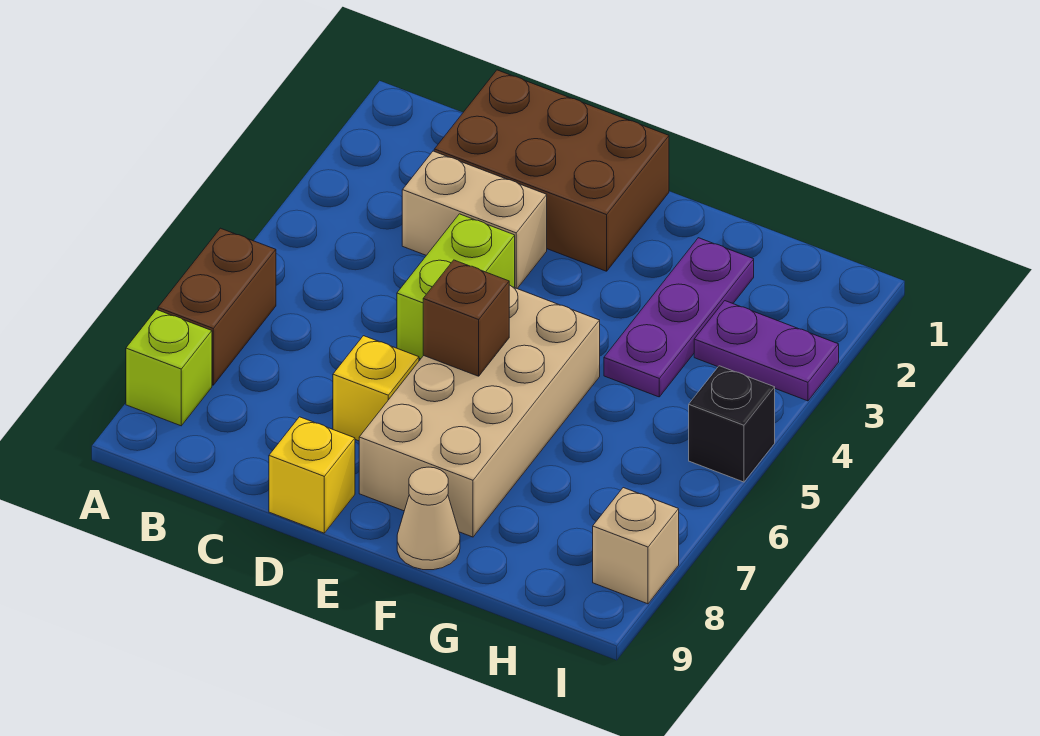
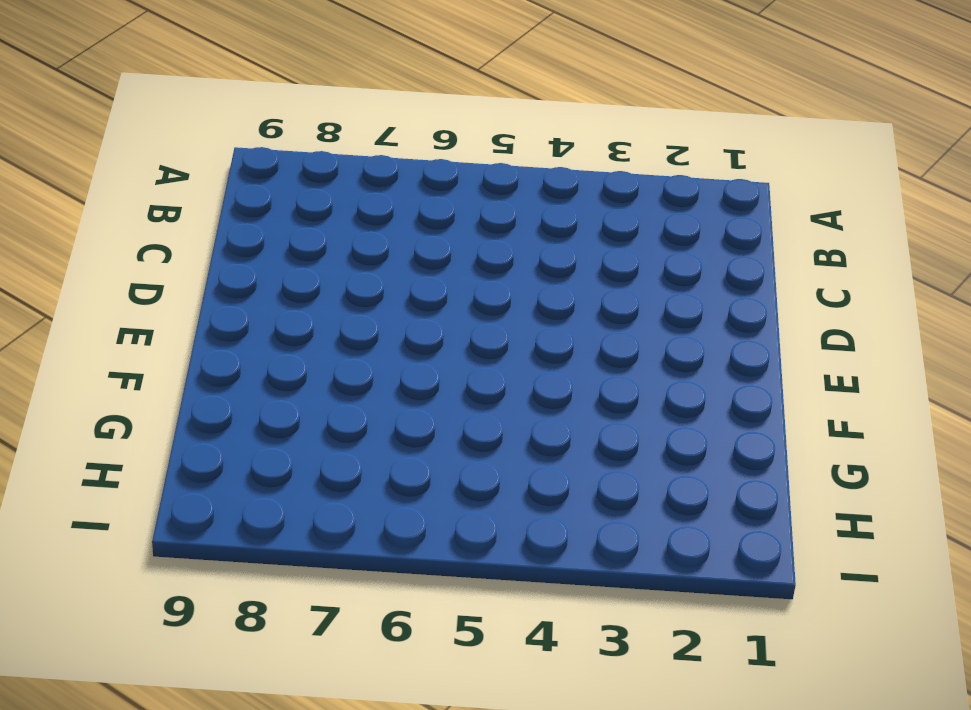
none -> brown brick A6:A7 level 1
none -> lime brick A8 level 1
none -> brown brick C1:E2 level 1

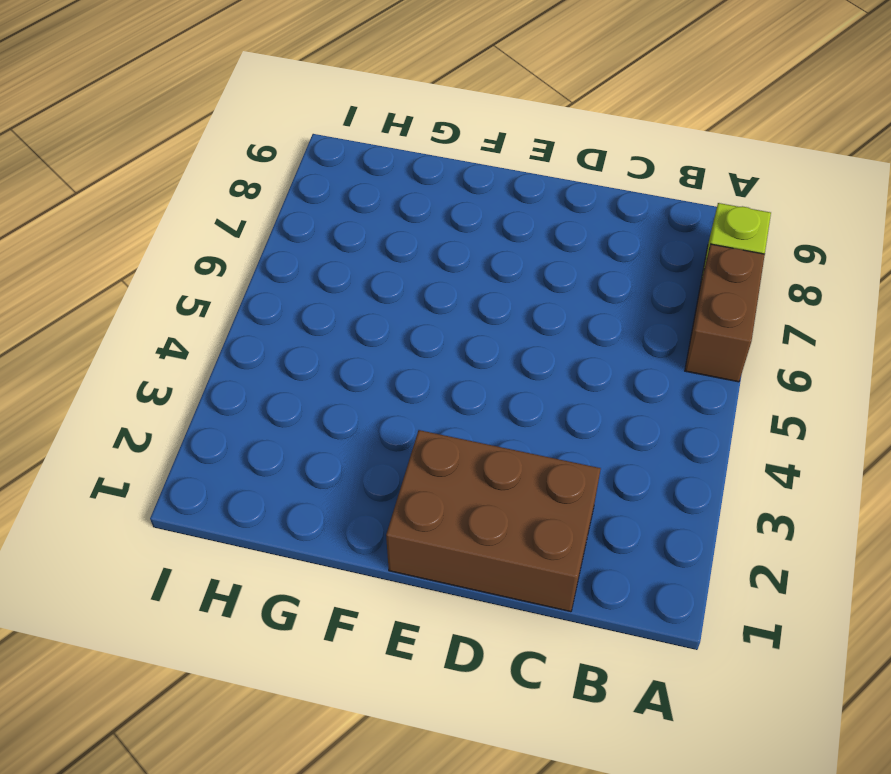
none -> tan brick C3:D3 level 1
none -> lime brick D4:D5 level 1
none -> yellow brick D7 level 1

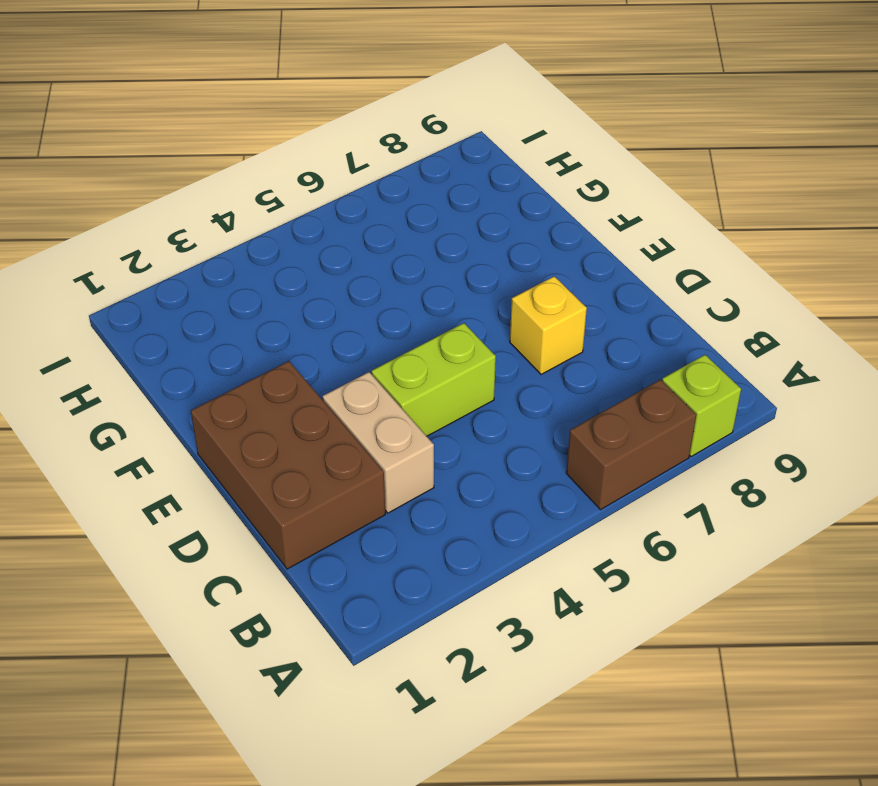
none -> yellow brick D9 level 1
none -> tan brick E5:F8 level 1
none -> tan cone F9 level 1

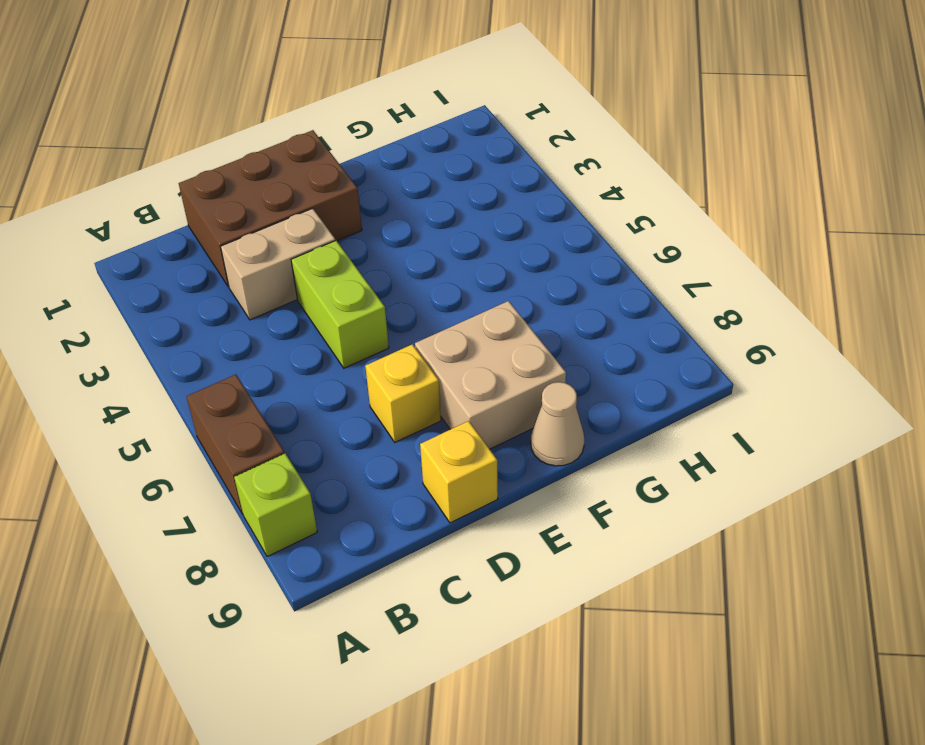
tan brick E7:F8 level 1 -> tan brick E5:F8 level 1
none -> purple plate G2:G4 level 1
none -> purple plate H3:I3 level 1
none -> black brick I5 level 1

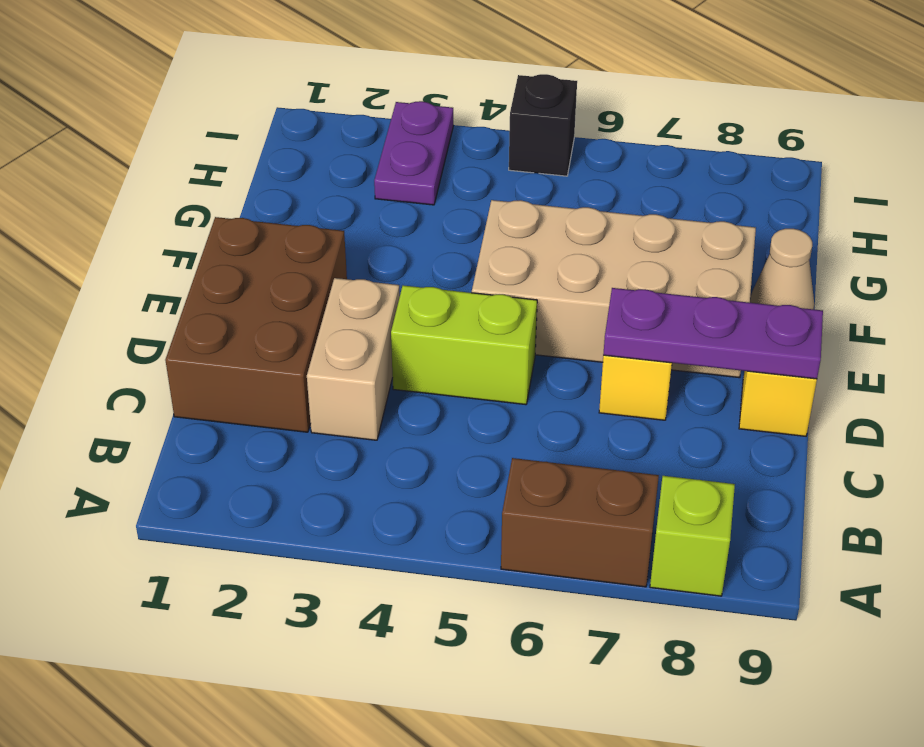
purple plate D7:D9 level 2 -> purple plate G2:G4 level 1
none -> tan brick I8 level 1
none -> brown brick E6 level 2

